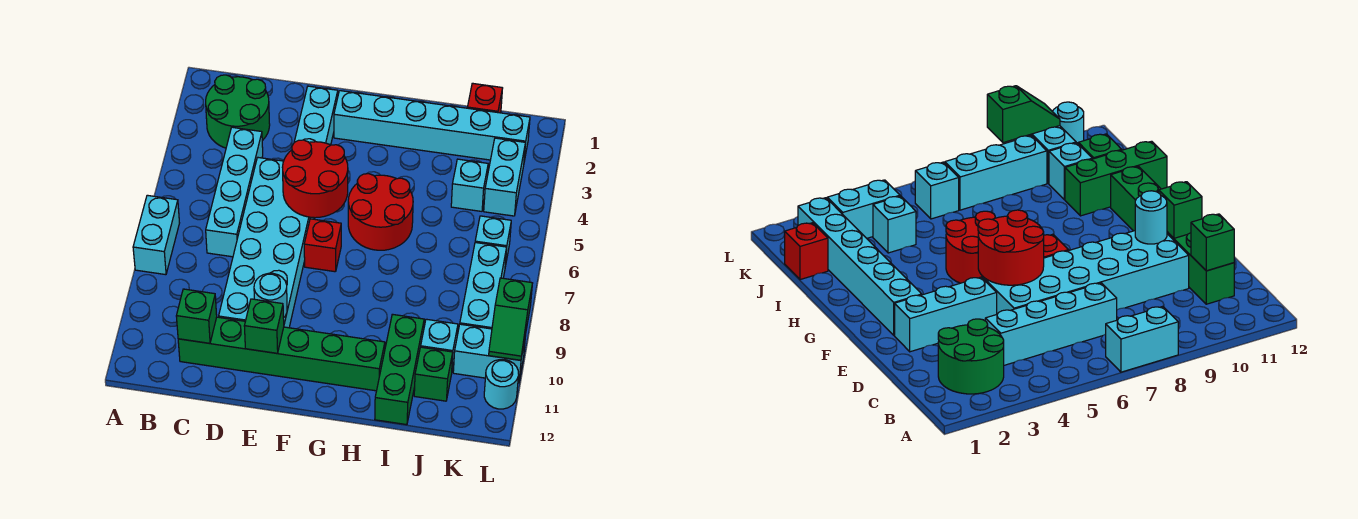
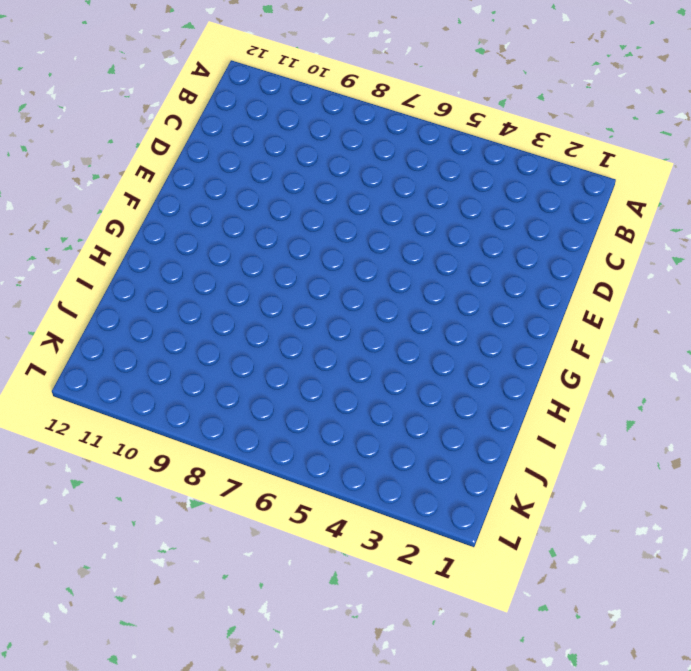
none -> cyan brick A7:A8 level 1
none -> green round brick B2:C3 level 1
none -> cyan brick C4:C7 level 1

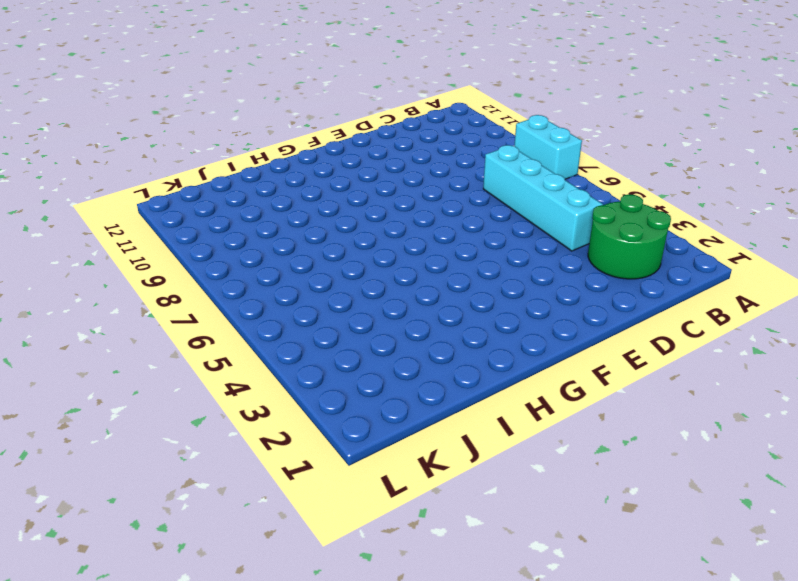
none -> green brick C11:H11 level 1
none -> cyan brick D5:E10 level 1
none -> cyan brick E2:E4 level 1

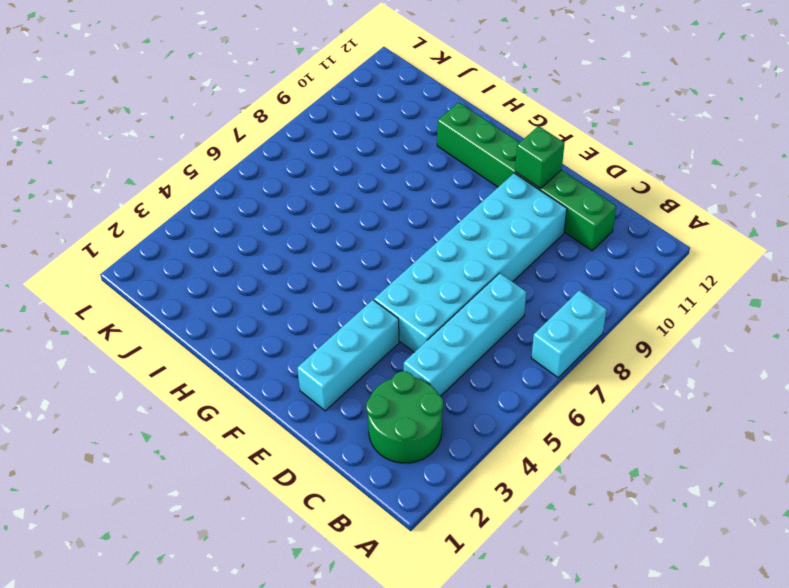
none -> cyan brick F2:K2 level 1
none -> red brick F7 level 1
none -> red round brick G5:H6 level 1

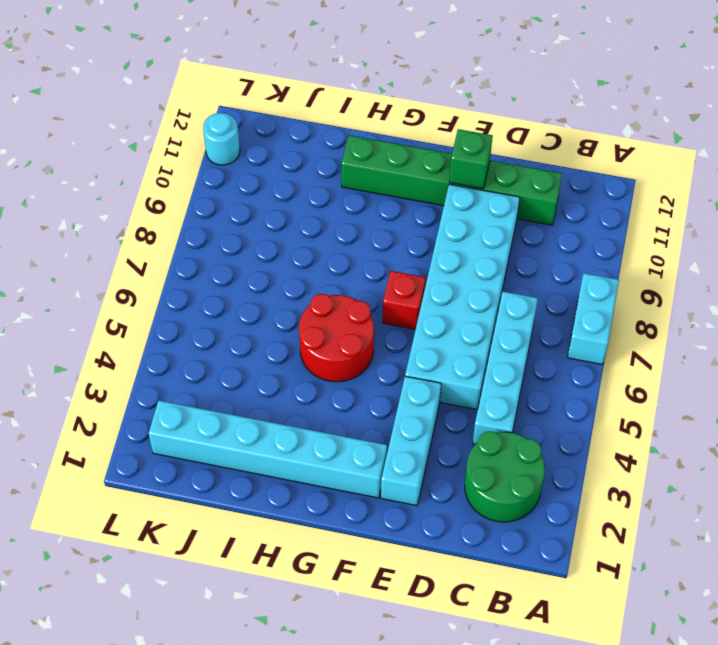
none -> green brick I10:I12 level 1
none -> red brick J1 level 1
none -> cyan brick J4 level 1

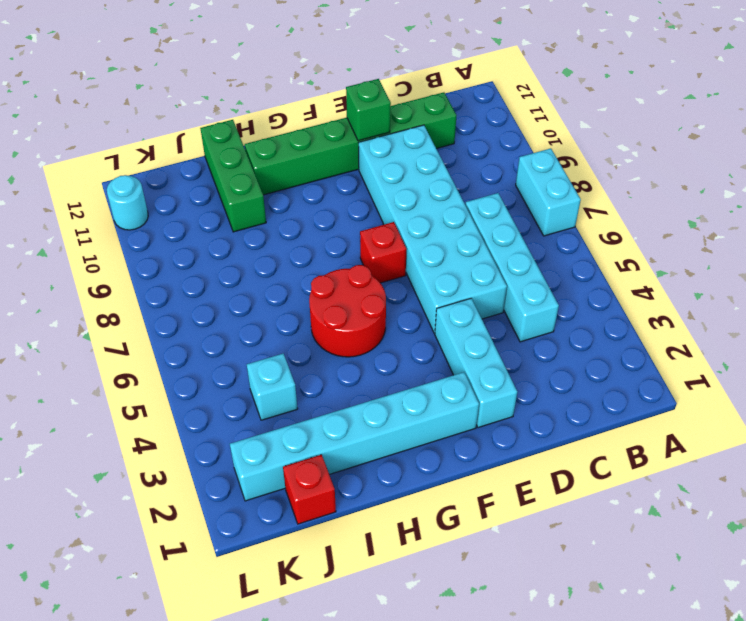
none -> green round brick B2:C3 level 1
none -> cyan brick J10 level 1
none -> green brick J11 level 1

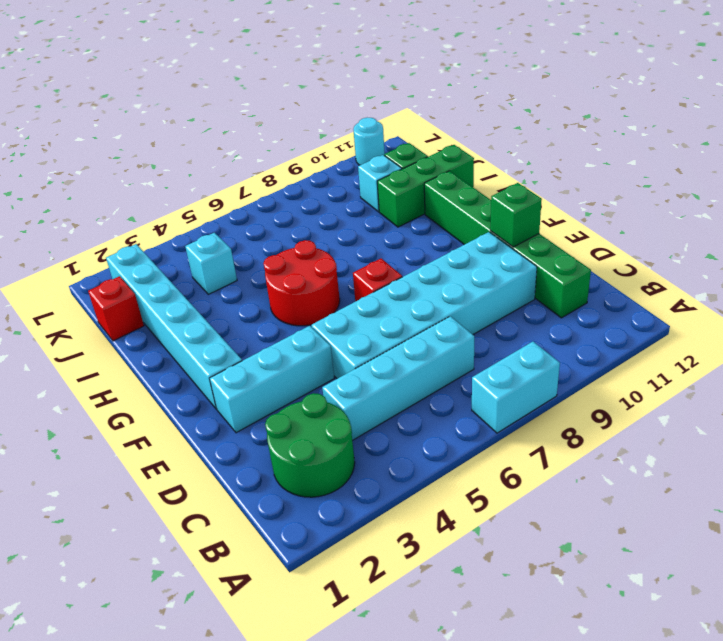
none -> cyan brick K3:K4 level 1
none -> cyan brick K6 level 1
none -> cyan brick K7:K9 level 1

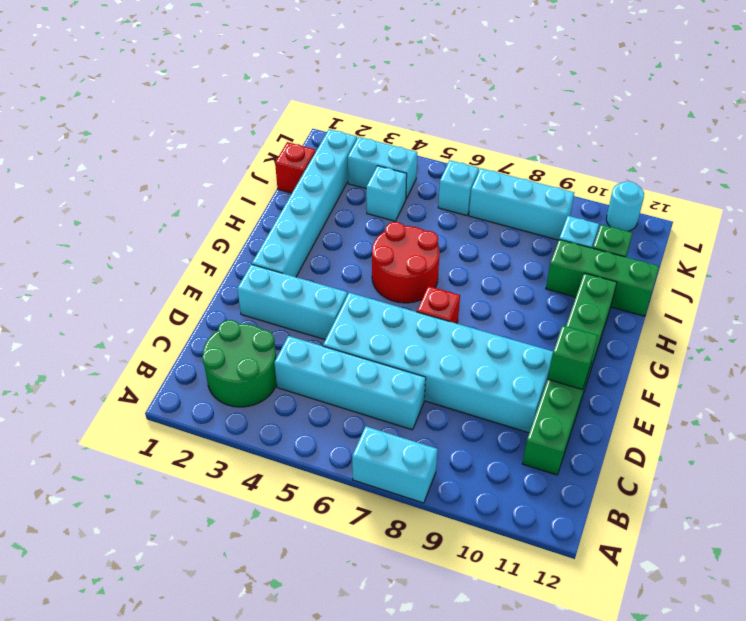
none -> cyan brick K10:L10 level 1
none -> green brick C11 level 2
none -> red round brick E5:F6 level 2

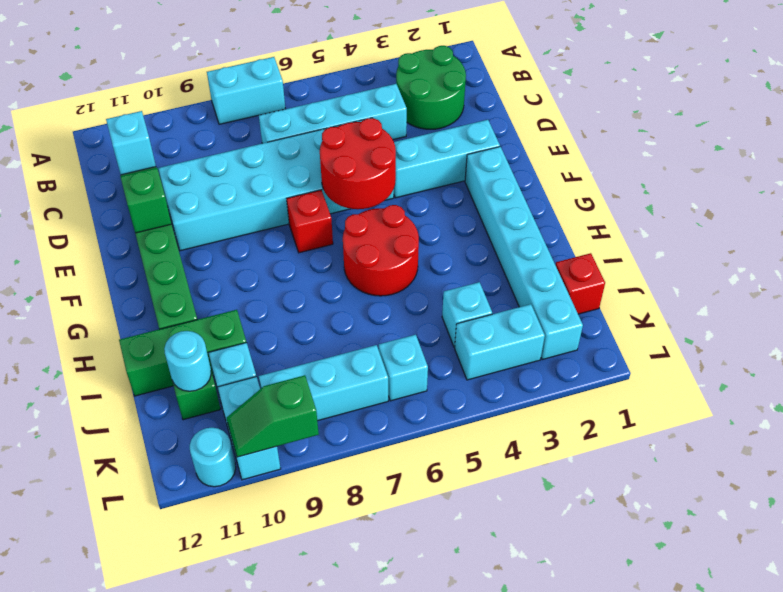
cyan brick C11 level 2 -> green brick C11 level 2
cyan round brick J11 level 2 -> cyan round brick E10 level 2

